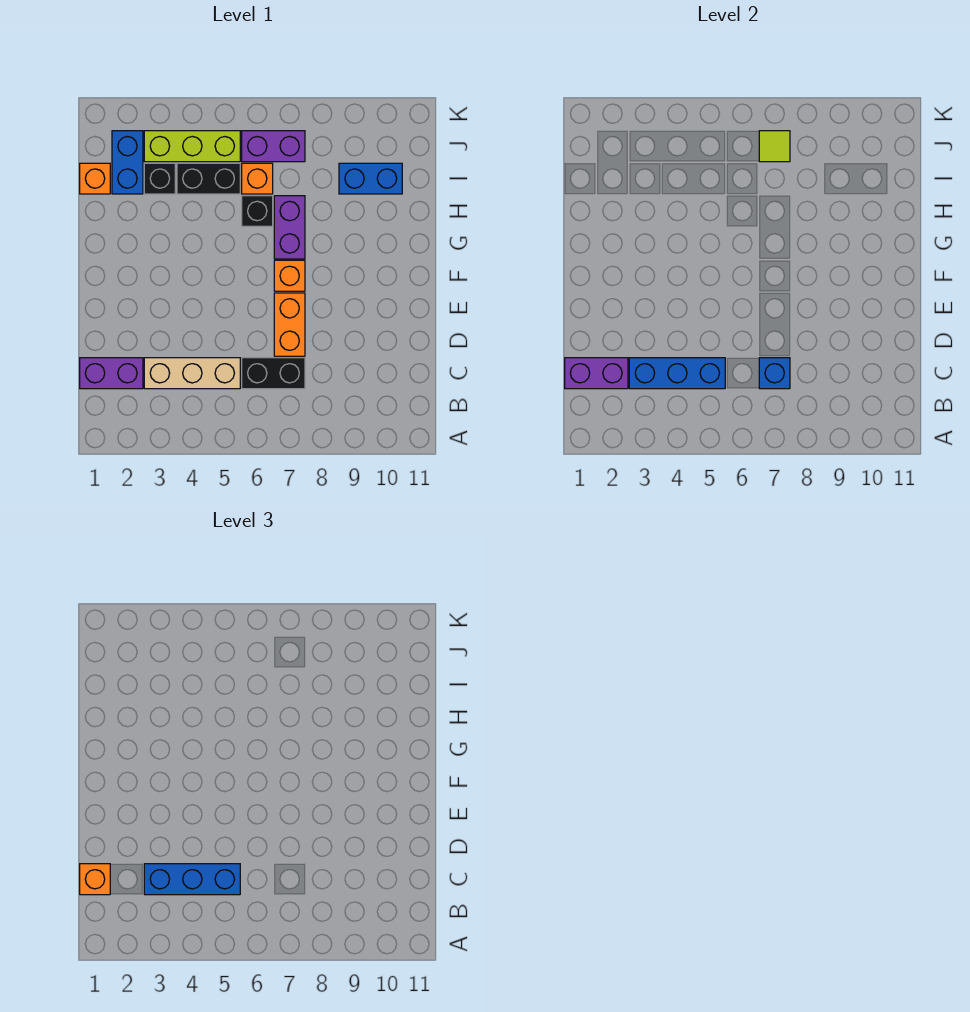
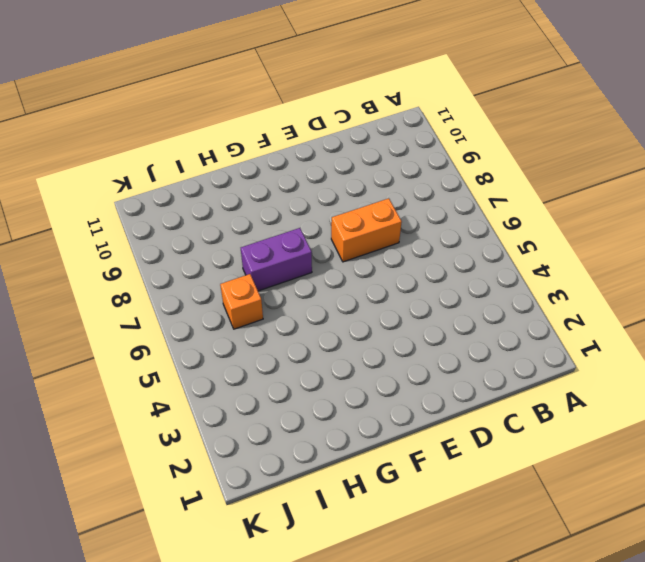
none -> purple brick C1:C2 level 1
none -> tan brick C3:C5 level 1
none -> black brick C6:C7 level 1

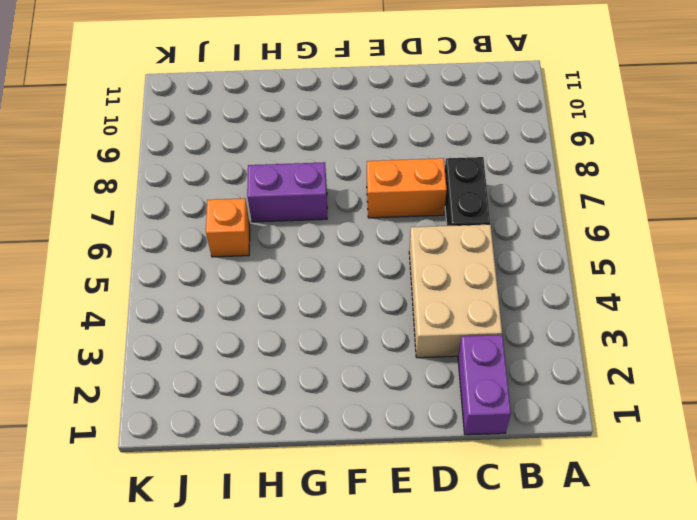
tan brick C3:D5 level 1 -> tan brick C3:C5 level 1
none -> orange brick F7 level 1
none -> black brick H6 level 1
none -> orange brick I1 level 1

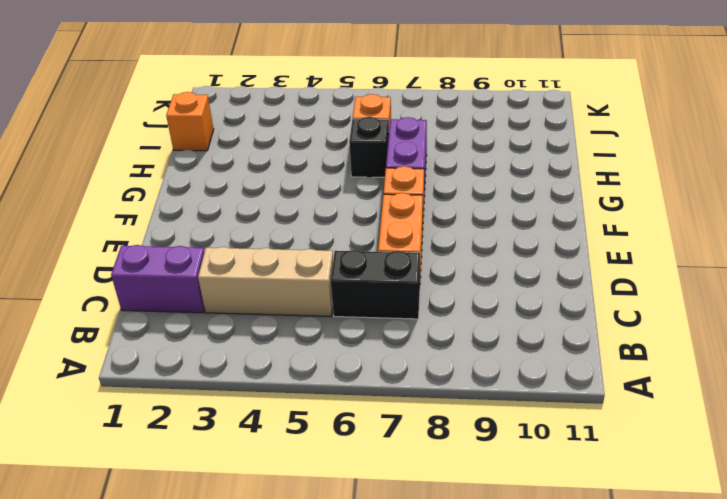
none -> blue brick I2:J2 level 1
none -> black brick I3 level 1
none -> black brick I4:I5 level 1

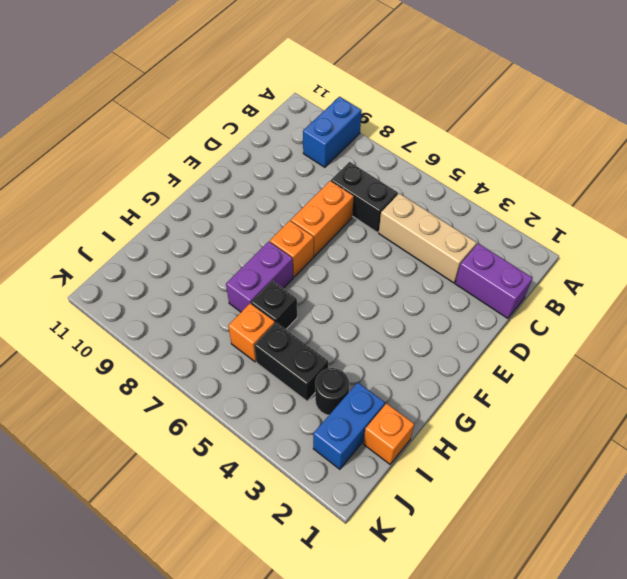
blue brick A9:B9 level 1 -> blue brick I9:I10 level 1
black round brick I3 level 1 -> black brick I3 level 1
none -> lime brick J3:J5 level 1
none -> purple brick J6:J7 level 1
none -> purple brick C1:C2 level 2

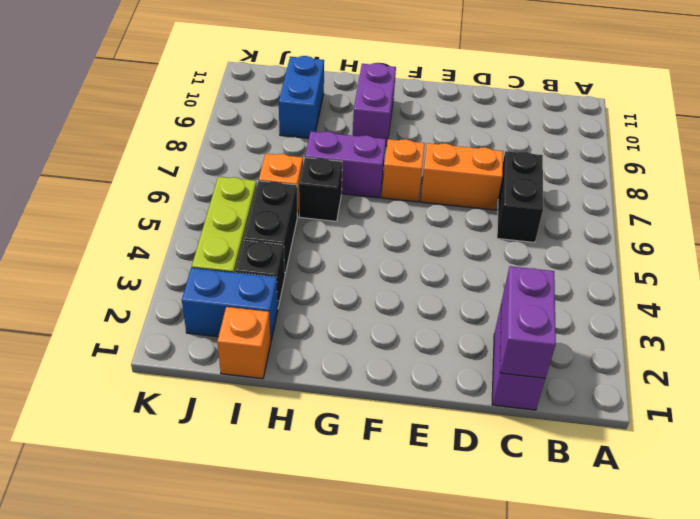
purple brick G9:G10 level 1 -> purple brick J6:J7 level 1
none -> tan brick C3:C5 level 1
none -> blue brick C3:C5 level 2
none -> blue brick C7 level 2

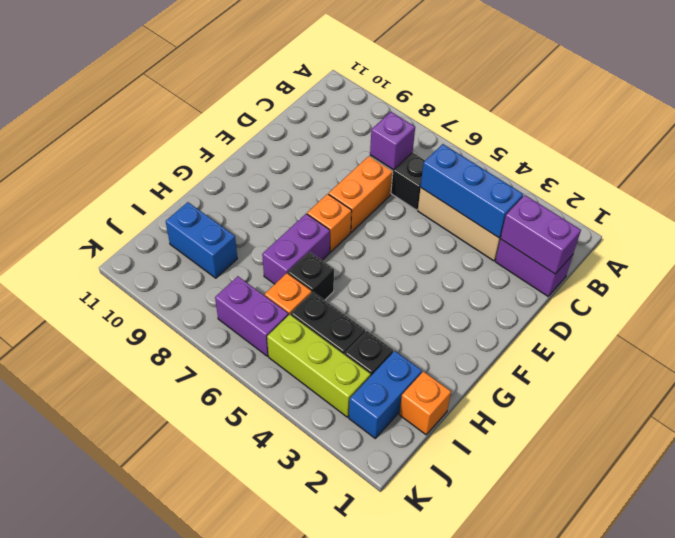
purple brick C7 level 2 -> blue brick C7 level 2
none -> lime tile J7 level 2
none -> orange brick C1 level 3
none -> blue brick C3:C5 level 3

